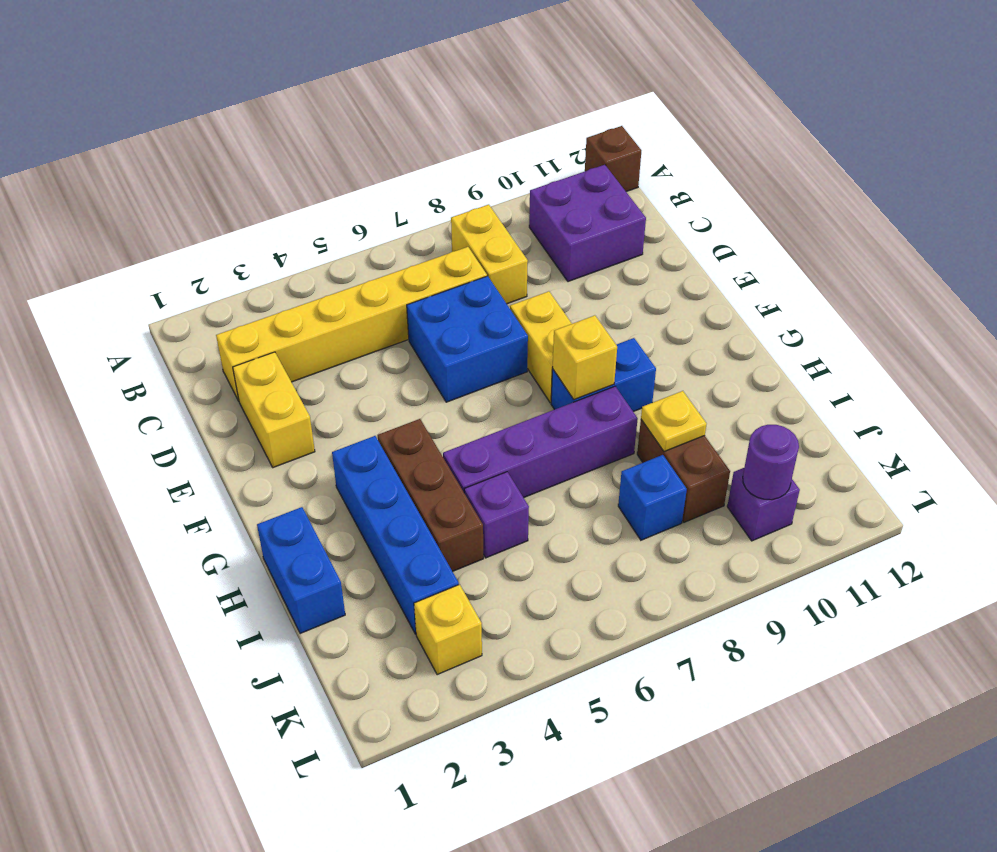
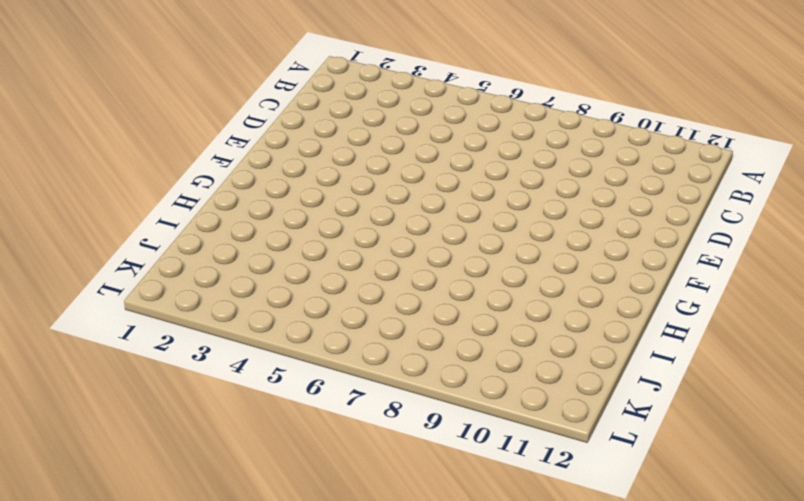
none -> brown brick A12 level 1
none -> yellow brick B8:C8 level 1
none -> purple brick B10:C11 level 1

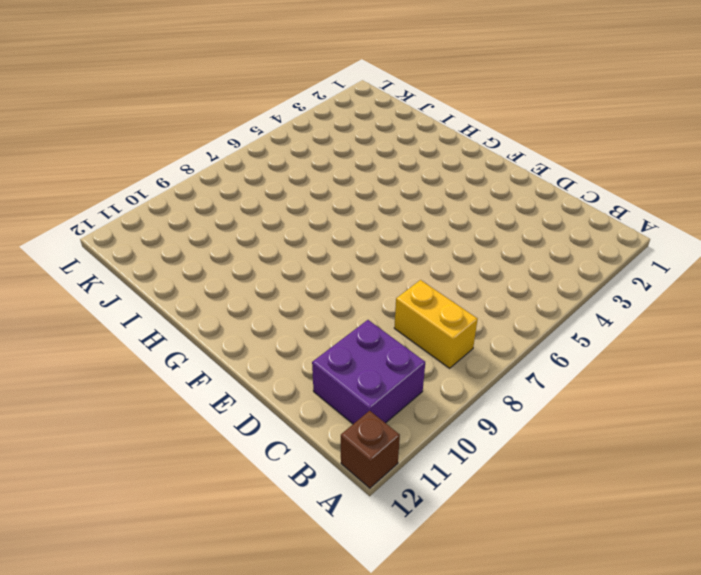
none -> yellow brick C2:C7 level 1
none -> yellow brick D2:E2 level 1
none -> blue brick D6:E7 level 1

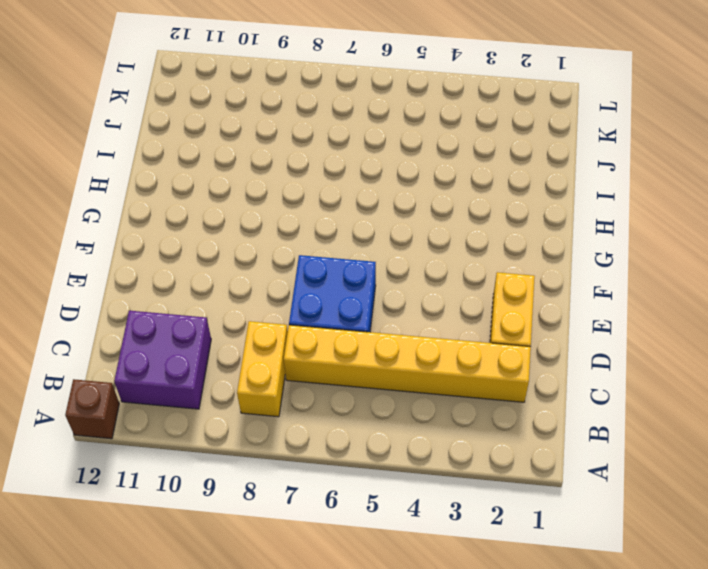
none -> yellow brick E8:F8 level 1
none -> blue brick G3:J3 level 1
none -> brown brick G4:I4 level 1

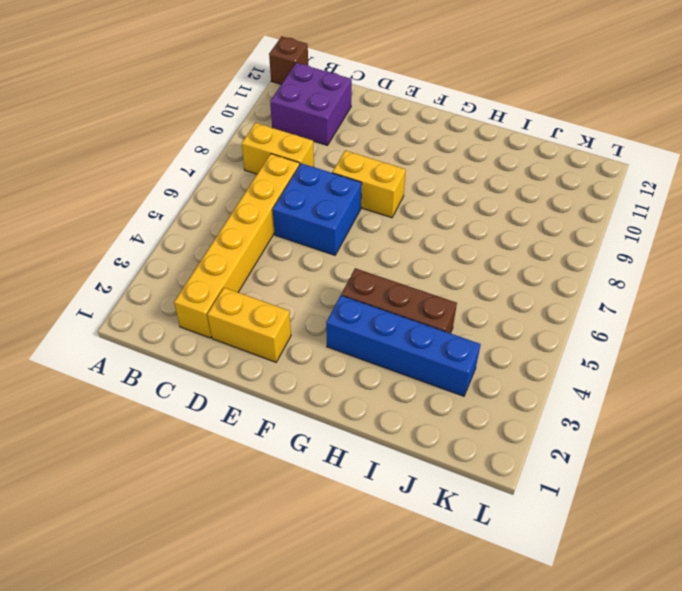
none -> blue brick G8:G9 level 1
none -> blue brick H1:I1 level 1
none -> purple brick H5:H8 level 1

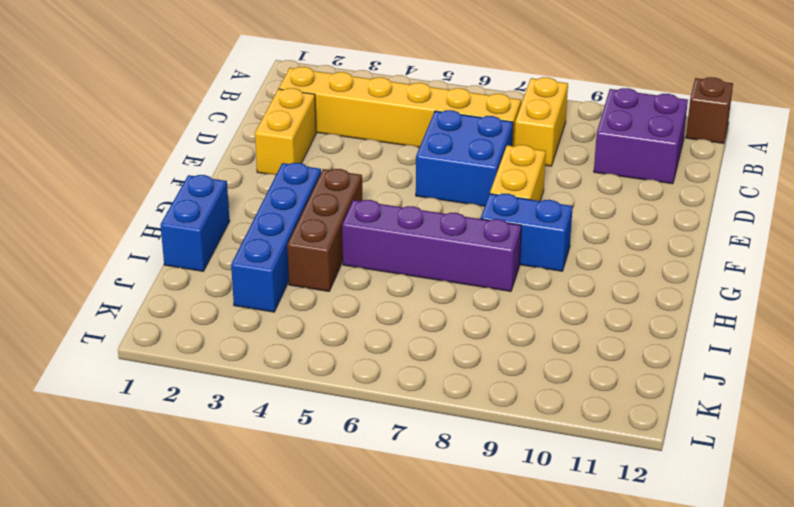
none -> purple brick I5 level 1
none -> brown brick I9:J9 level 1
none -> blue brick J8 level 1

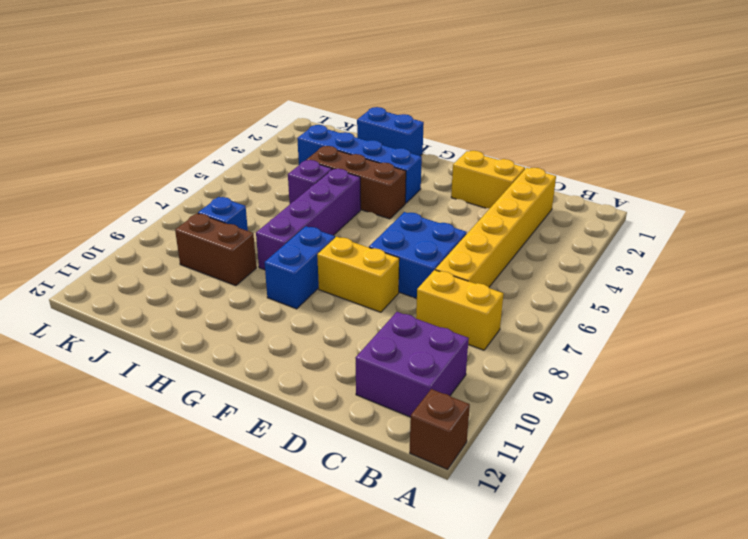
none -> yellow brick K3 level 1
none -> purple brick K10 level 1
none -> yellow brick G8 level 2

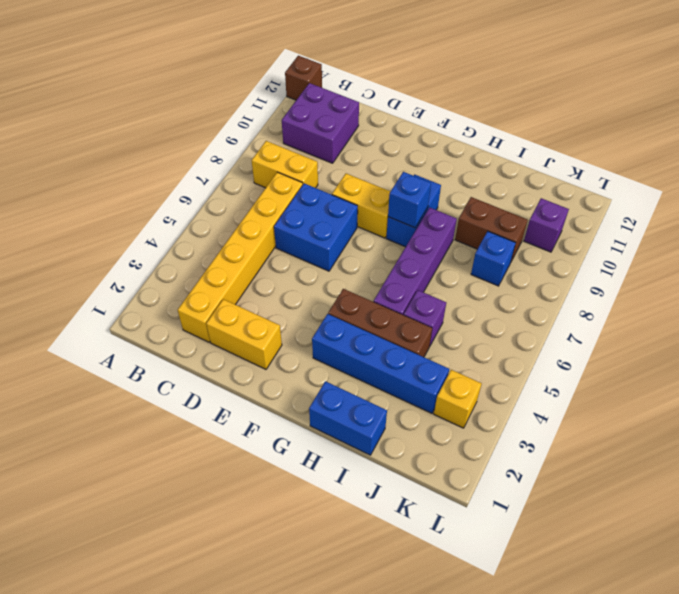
blue brick G8 level 2 -> yellow brick G8 level 2
none -> yellow plate I9 level 2
none -> purple round brick K10 level 2

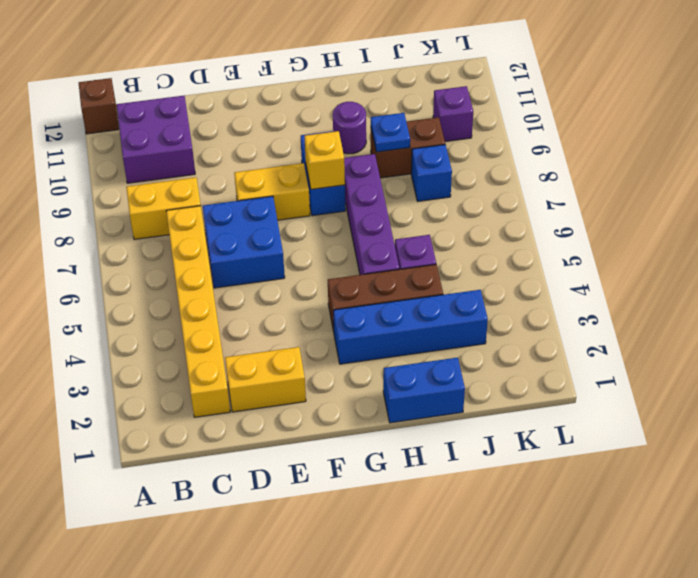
purple round brick H10 level 1 -> purple round brick K10 level 2
blue plate I9 level 2 -> yellow plate I9 level 2
none -> yellow brick K3 level 1

